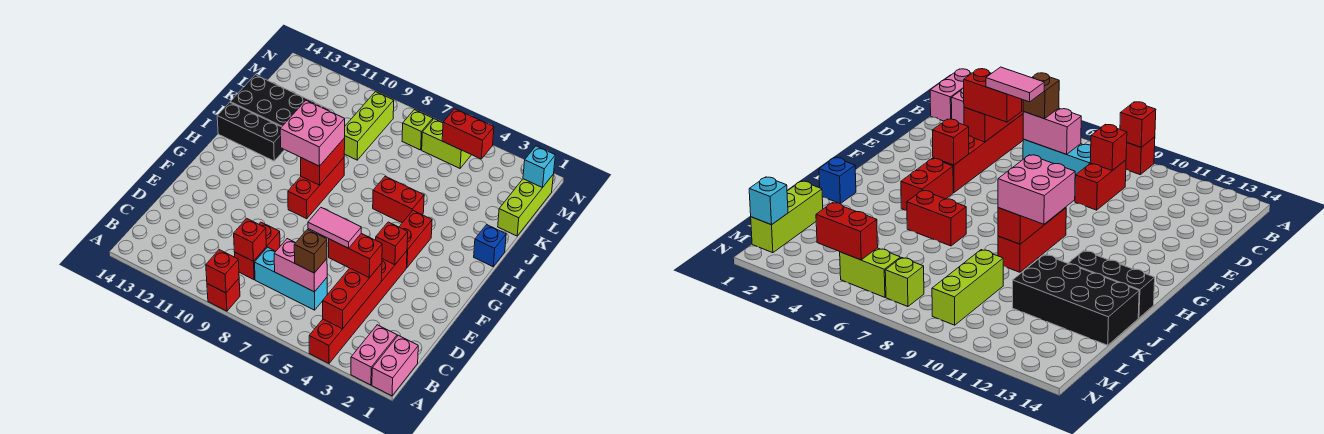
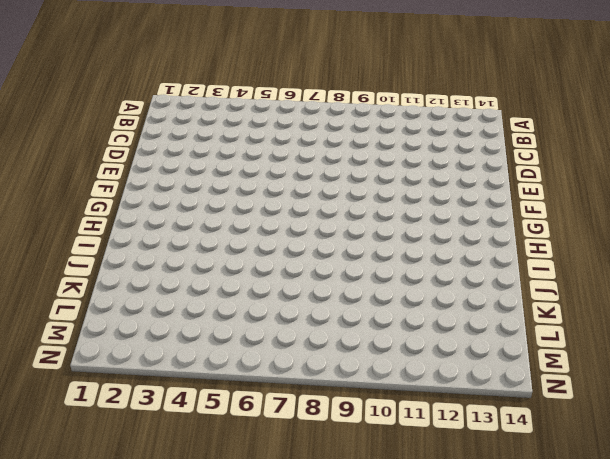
none -> pink brick A1:B1 level 1
none -> pink brick A2:B2 level 1
none -> red brick A4:F4 level 1

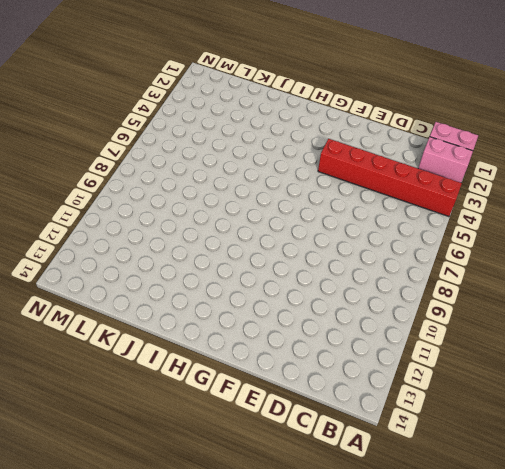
none -> red brick A9 level 1
none -> cyan brick C6:C8 level 1
none -> red brick C9:D9 level 1

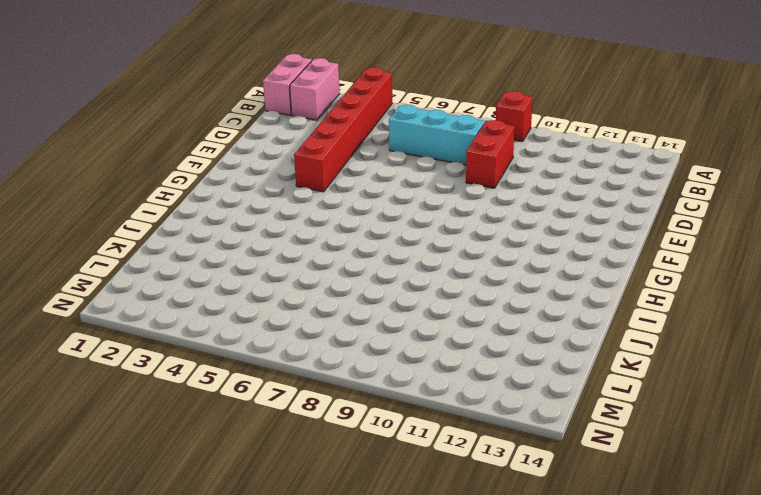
none -> red brick G4:H4 level 1
none -> red brick G9:I9 level 1
none -> blue brick I1 level 1

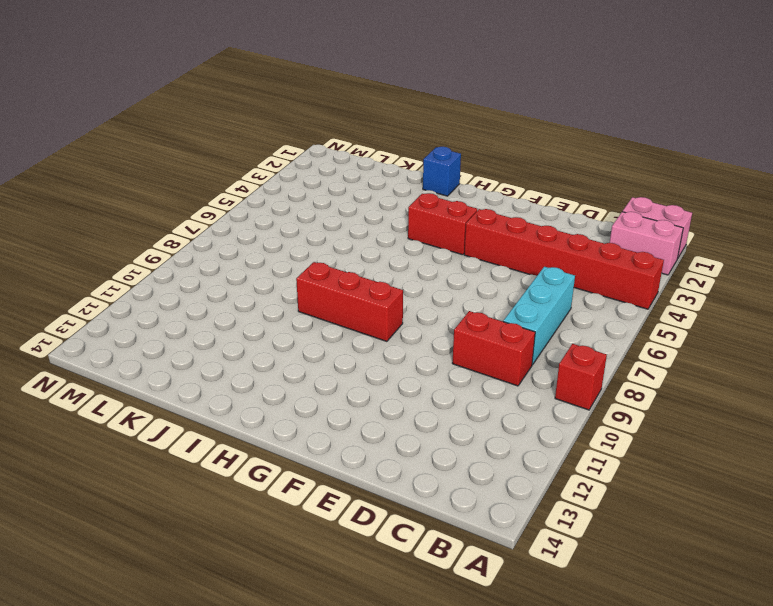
none -> red brick I5:I6 level 1
none -> black brick I12:I14 level 1
none -> black brick J11:K14 level 1

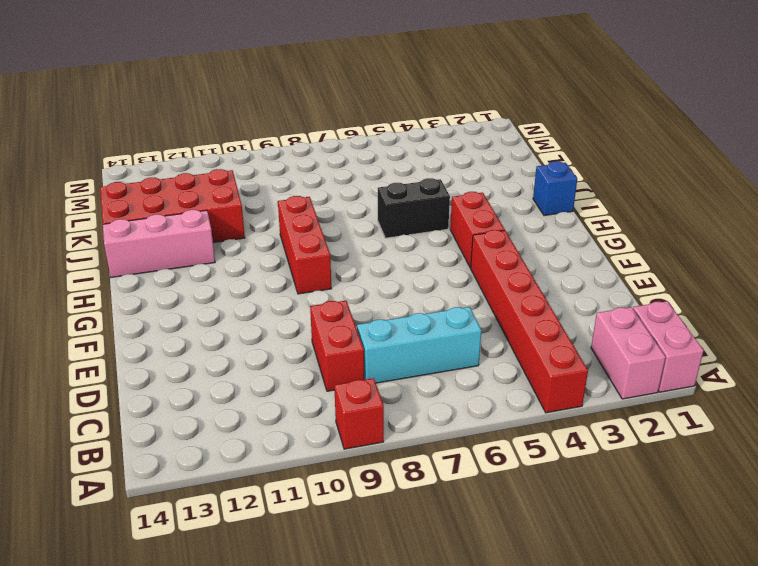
black brick I5:I6 level 1 -> red brick I5:I6 level 1
pink brick I12:I14 level 1 -> black brick I12:I14 level 1
red brick J11:K14 level 1 -> black brick J11:K14 level 1
none -> lime brick K1:M1 level 1
none -> lime brick K9:M9 level 1
none -> lime brick M5:M6 level 1

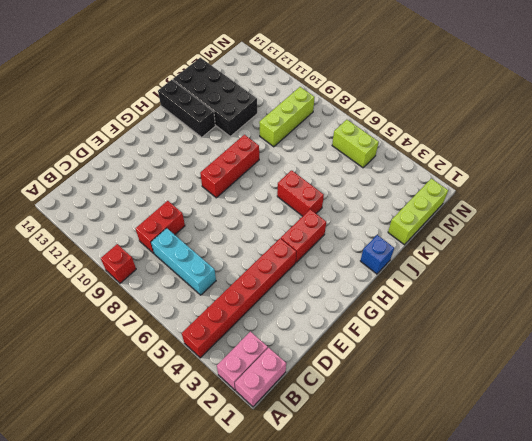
none -> lime brick M7 level 1
none -> red brick A9 level 2
none -> red brick B4:D4 level 2

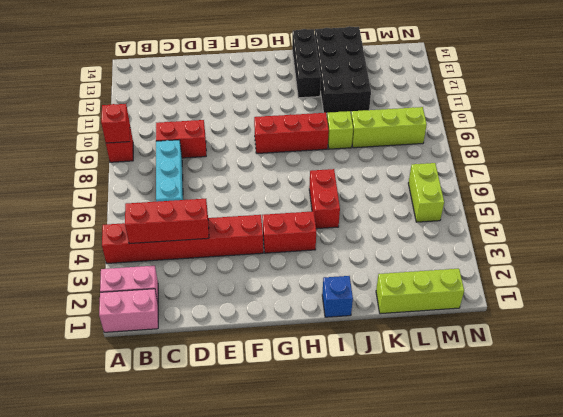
lime brick J9 level 1 -> lime brick M7 level 1
none -> pink brick C6:C7 level 2
none -> red brick C9 level 2
none -> red brick F4 level 2

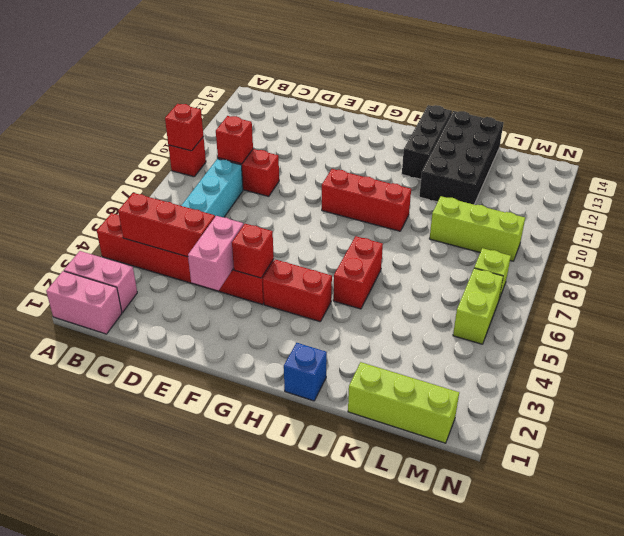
pink brick E3:E4 level 2 -> pink brick C6:C7 level 2
none -> red brick H9:I9 level 2
none -> cyan brick M1 level 2
none -> red brick M4:M5 level 2

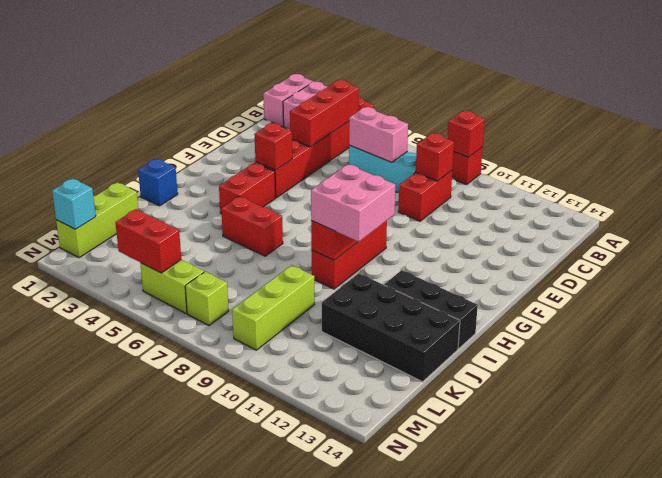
none -> brown brick C6 level 3
none -> red brick D4:D5 level 3
none -> pink tile D5:D6 level 4

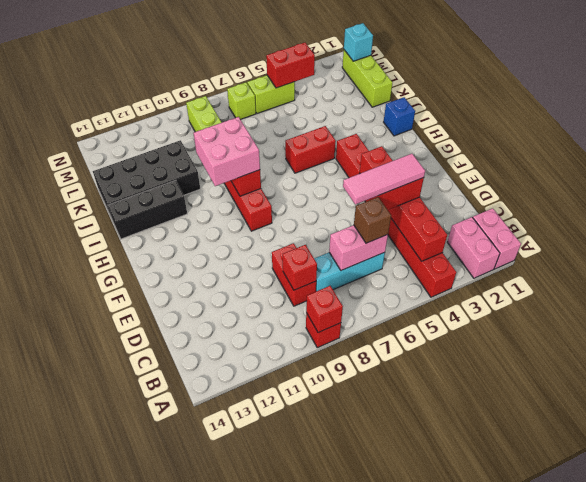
pink tile D4:D6 level 4 -> pink tile D5:D6 level 4

